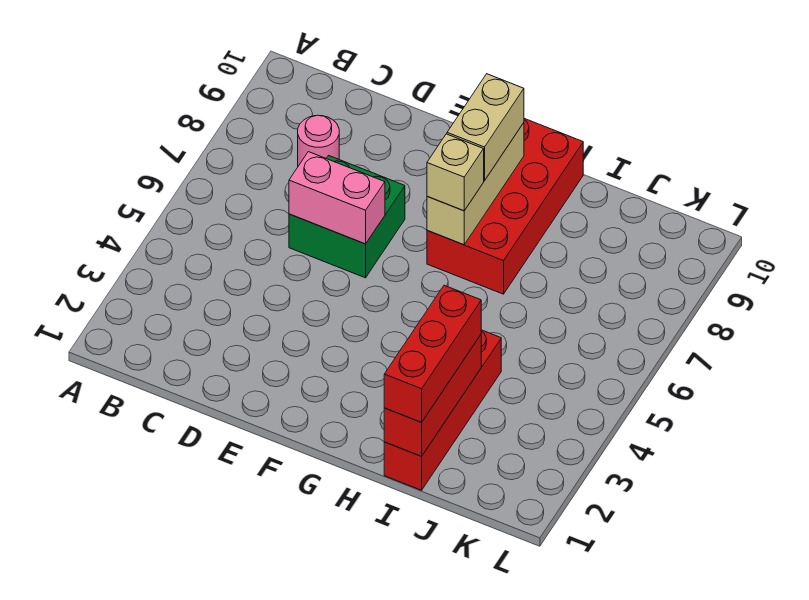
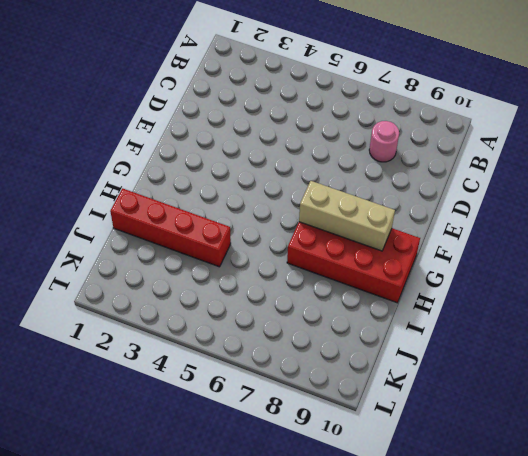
none -> green brick D6:E7 level 1
none -> pink brick D6:E6 level 2

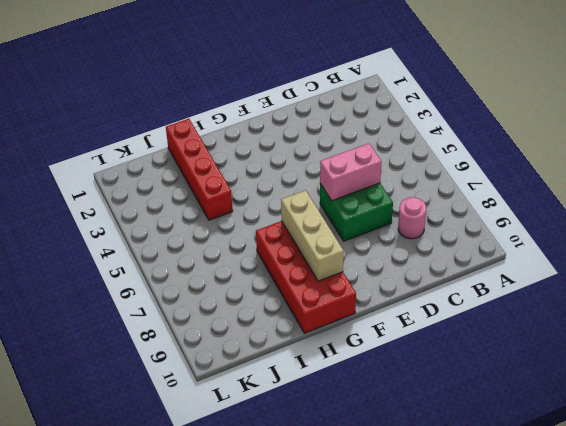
none -> red brick I1:I3 level 2
none -> tan brick G7 level 3

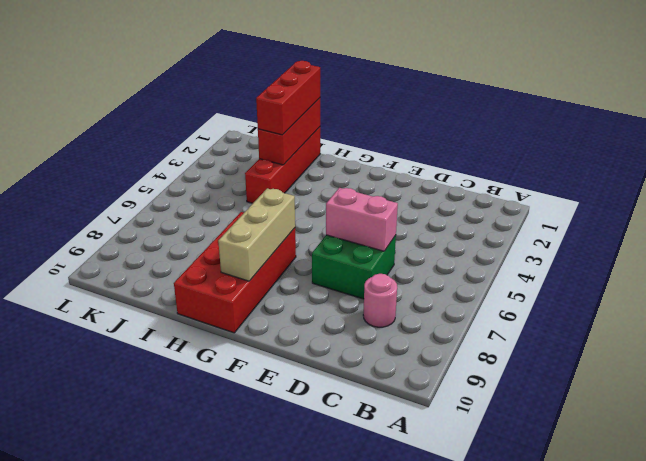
none -> tan brick G7 level 3
none -> tan brick G8:G9 level 3

